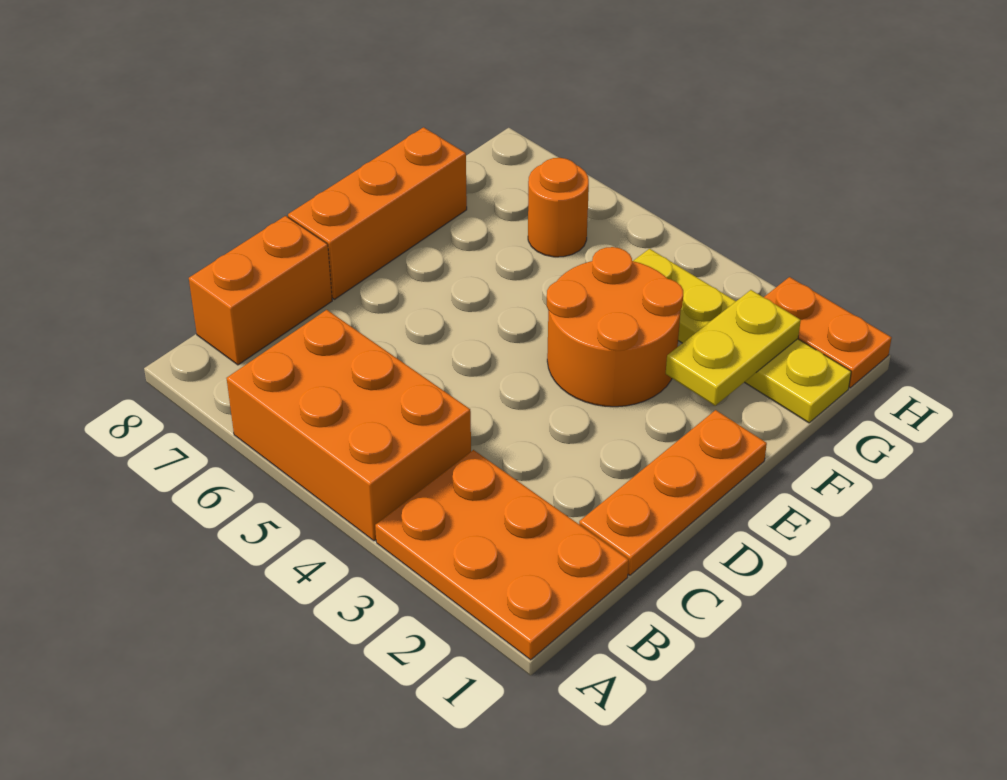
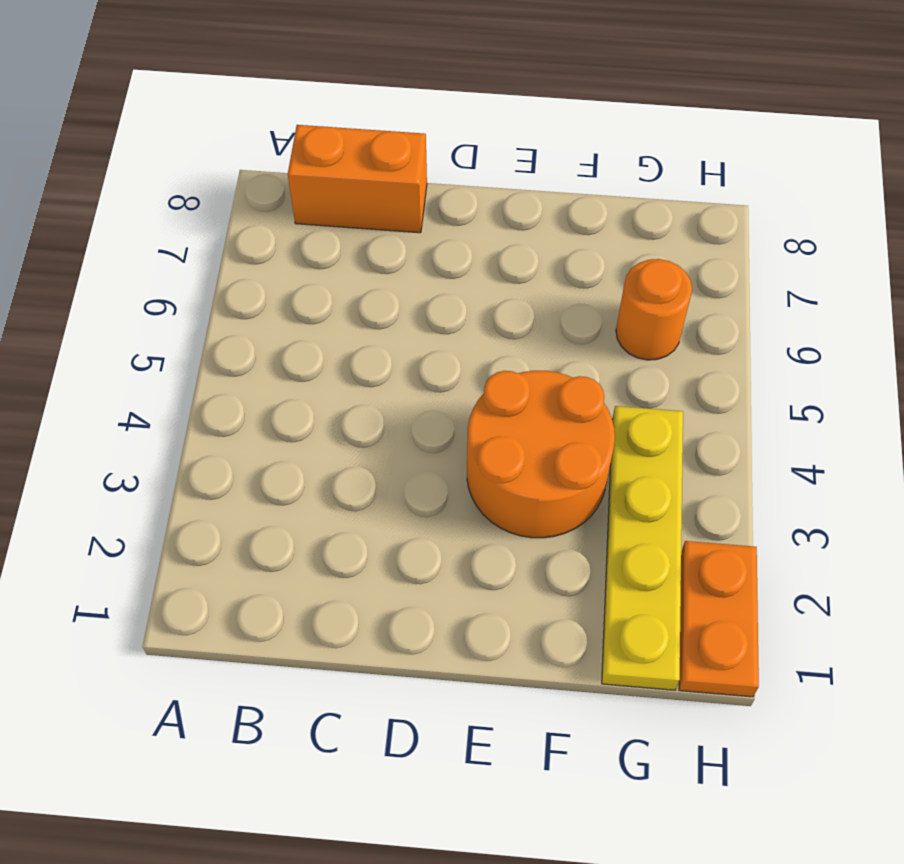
none -> orange plate A1:B3 level 1
none -> orange brick A4:B6 level 1

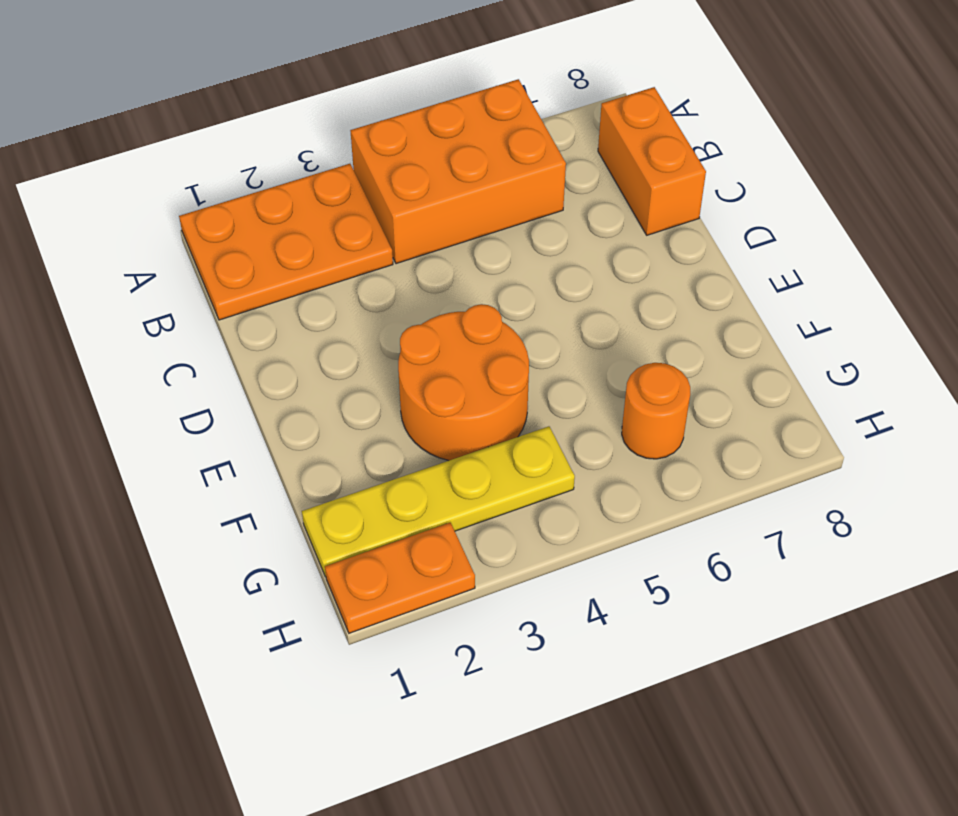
none -> orange plate C1:E1 level 1
none -> orange brick D8:F8 level 1

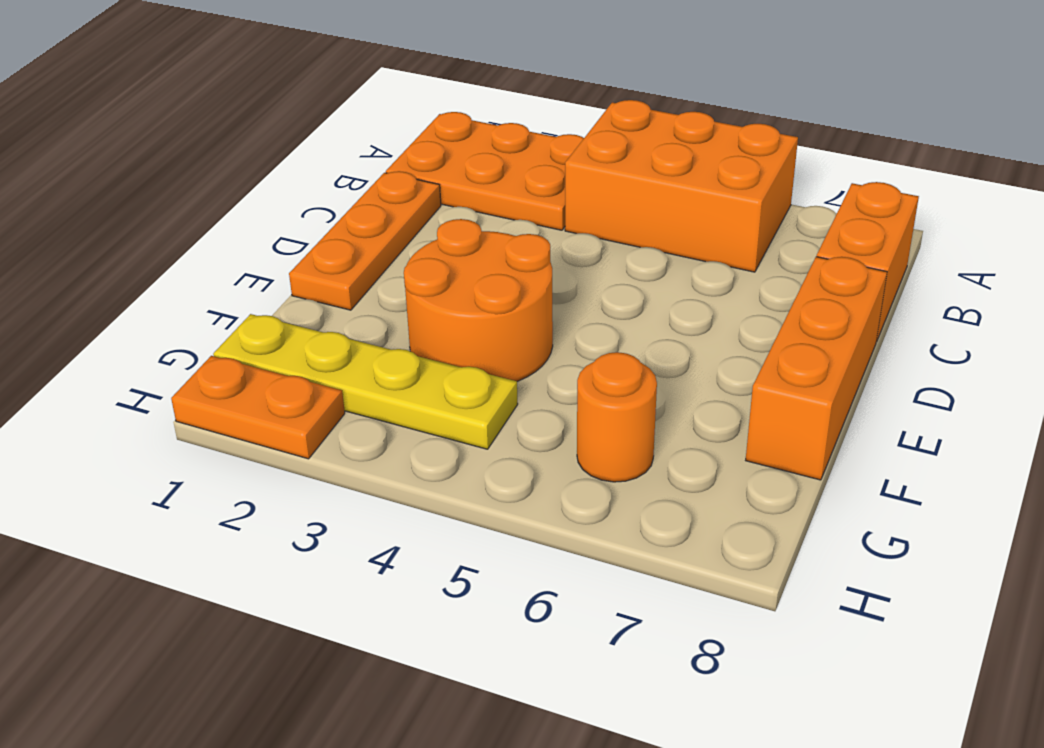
none -> yellow plate F2:G2 level 2

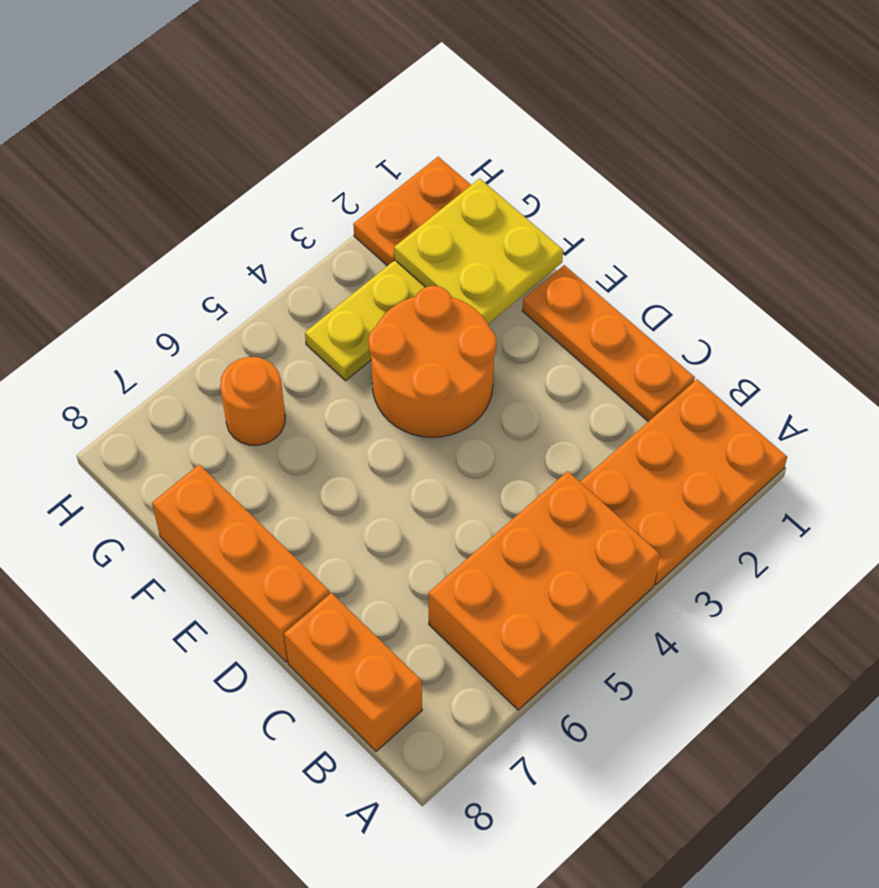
yellow plate F1:G2 level 2 -> yellow plate F2:G2 level 2

